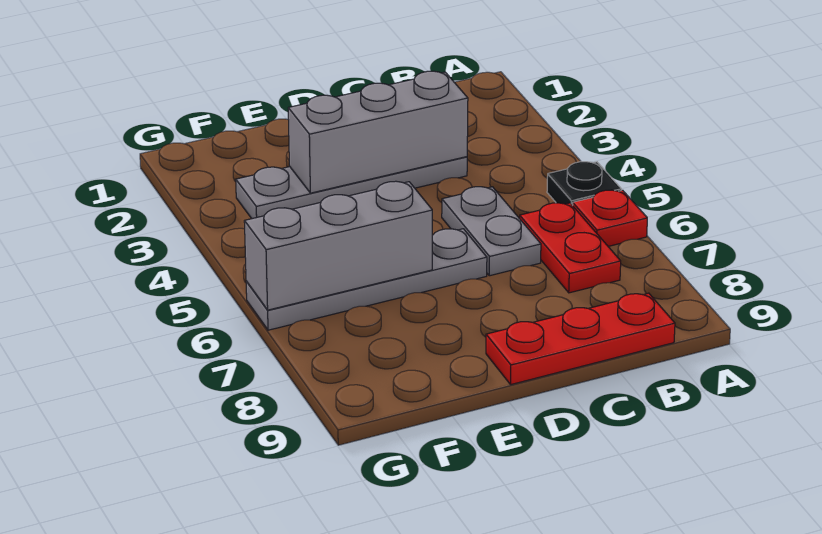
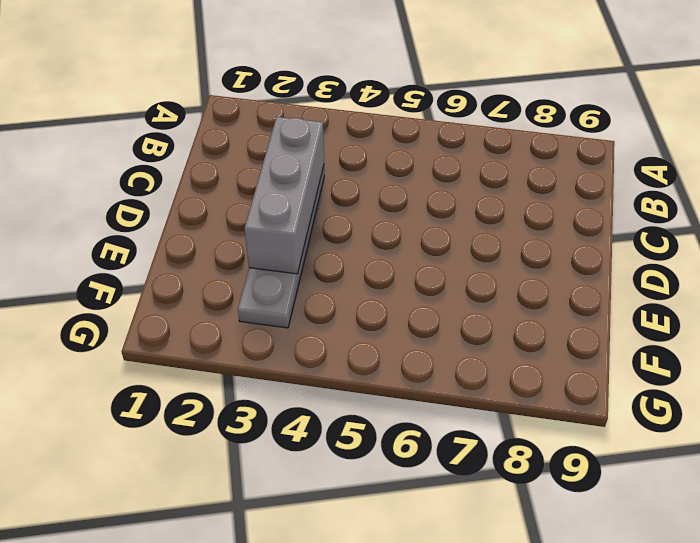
none -> black plate A5 level 1
none -> red plate A6 level 1

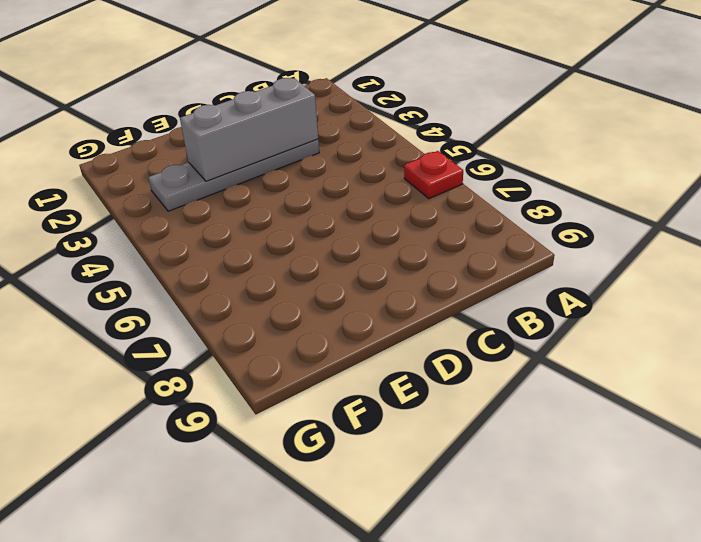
none -> black plate A5 level 1
none -> red plate B6:B7 level 1

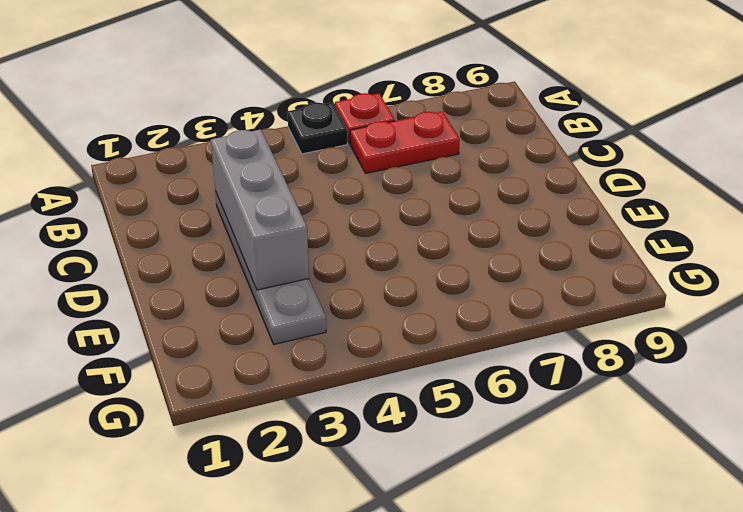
none -> red plate B9:D9 level 1
none -> grey plate C5:C6 level 1

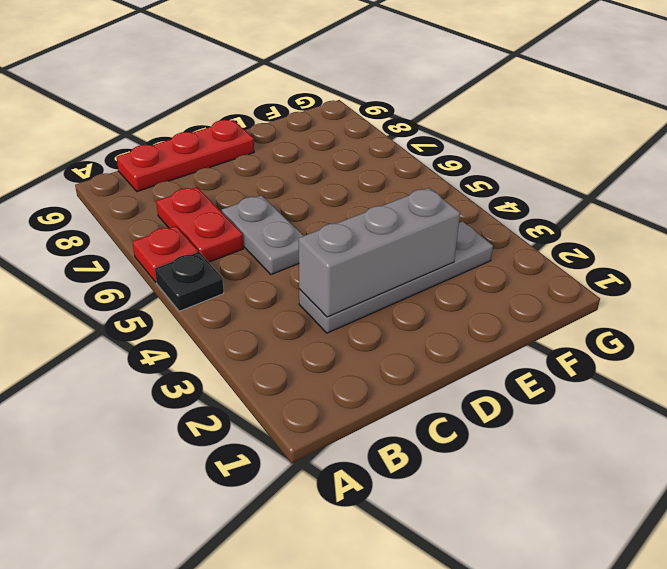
none -> grey plate D6:G6 level 1
none -> grey brick E6:G6 level 2

